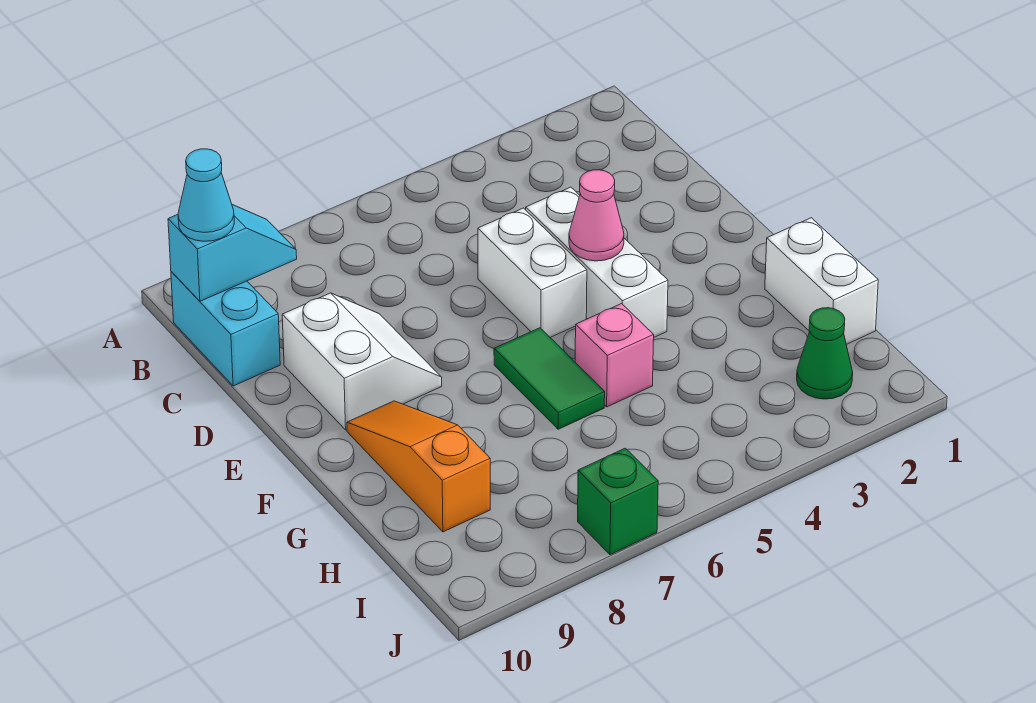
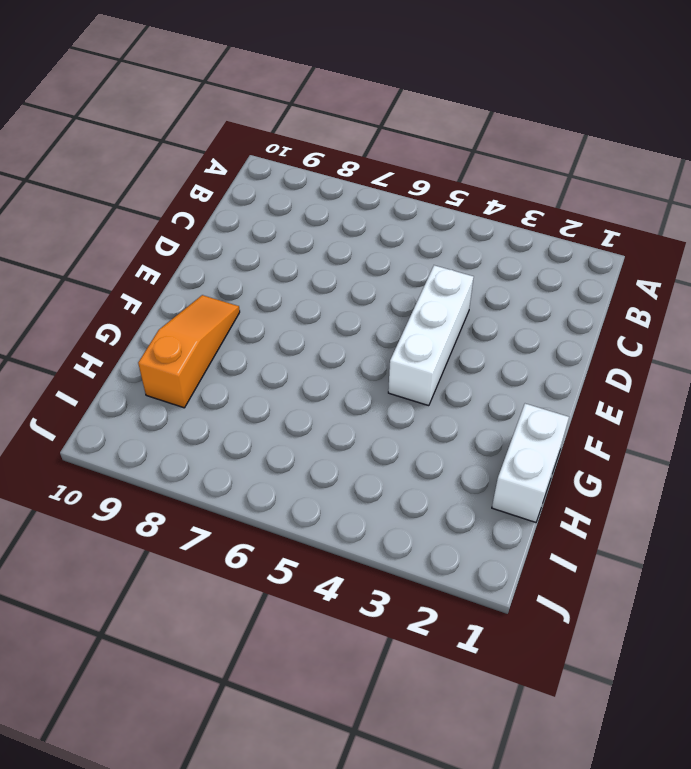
none -> cyan brick B10:C10 level 1
none -> white brick D5:E5 level 1
none -> white slope D8:E9 level 1 top 9

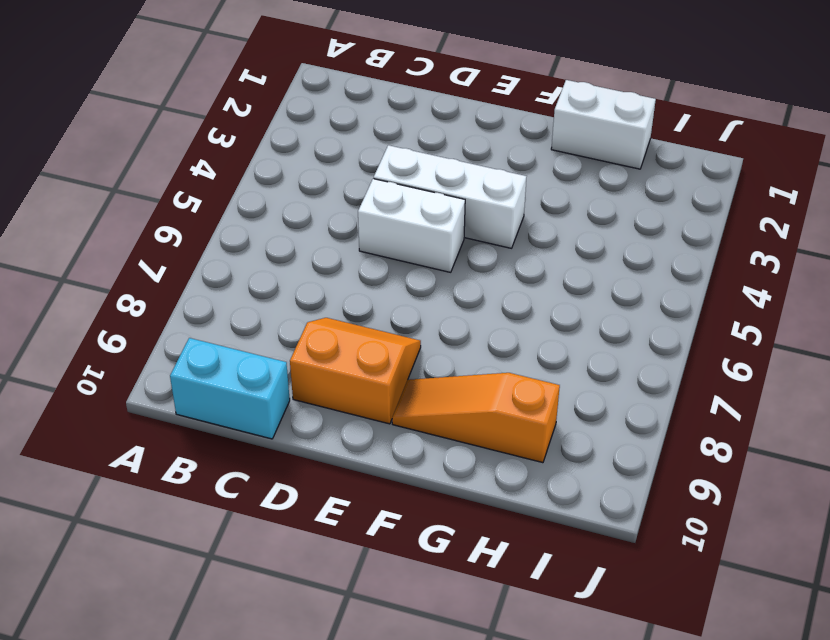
orange slope D8:E9 level 1 top 9 -> white slope D8:E9 level 1 top 9
none -> green tile F6:G6 level 1
none -> pink brick G5 level 1
none -> green cone I2 level 1

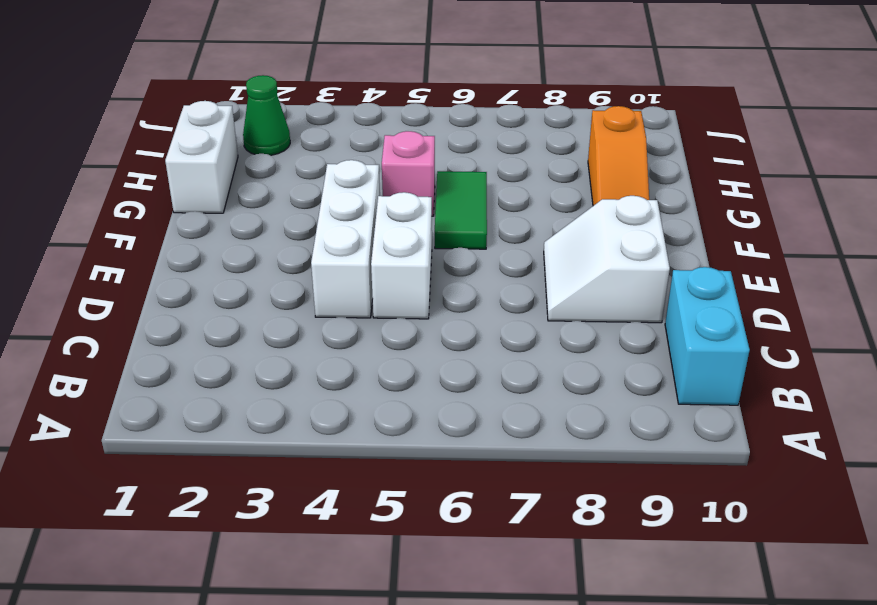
none -> green brick J7 level 1
none -> cyan slope B9:B10 level 2 top 10
none -> pink cone E4 level 2

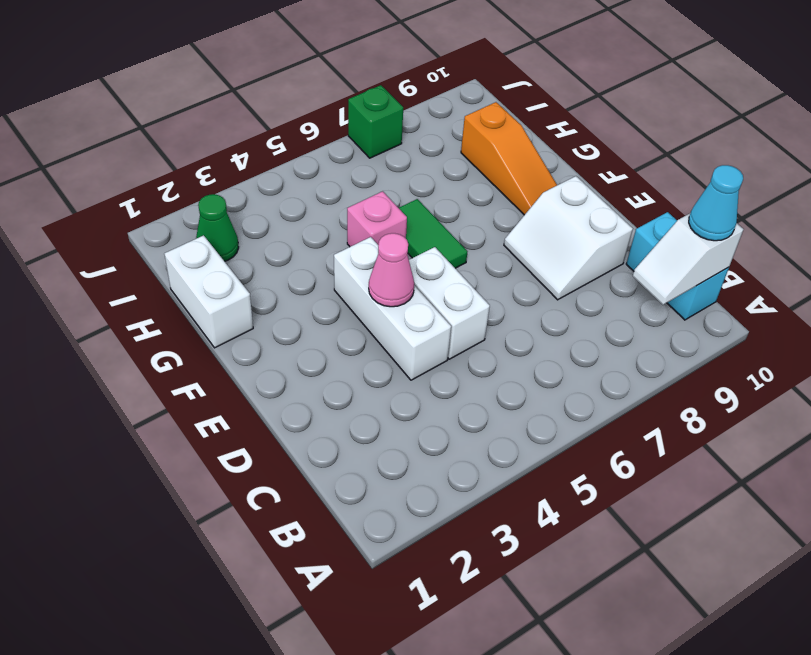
white slope B9:B10 level 2 top 10 -> cyan slope B9:B10 level 2 top 10

